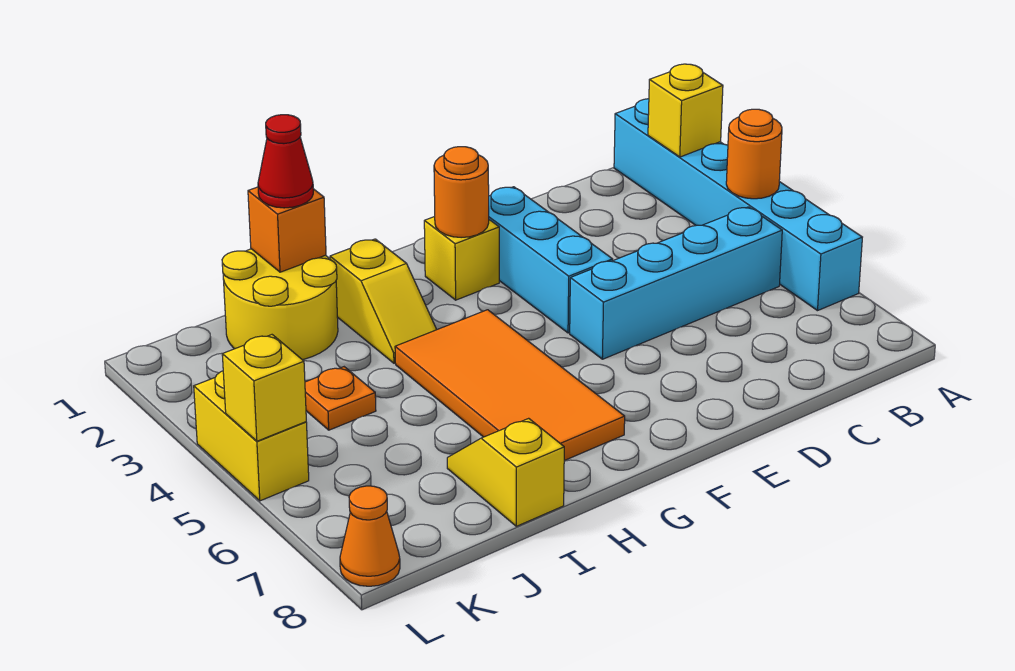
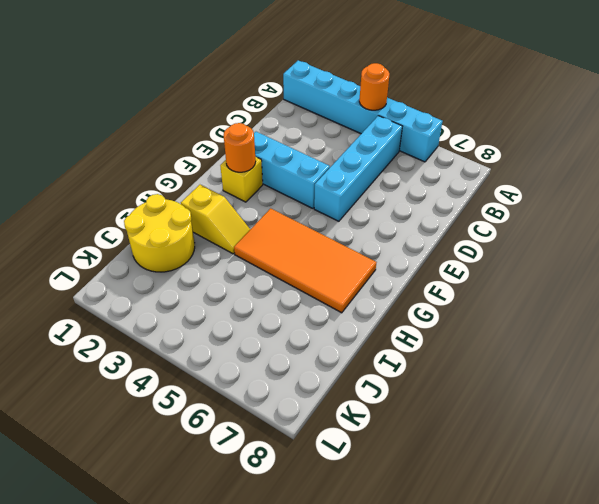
none -> yellow slope I7:I8 level 1 top 8
none -> orange plate J4 level 1
none -> yellow brick L4:L5 level 1

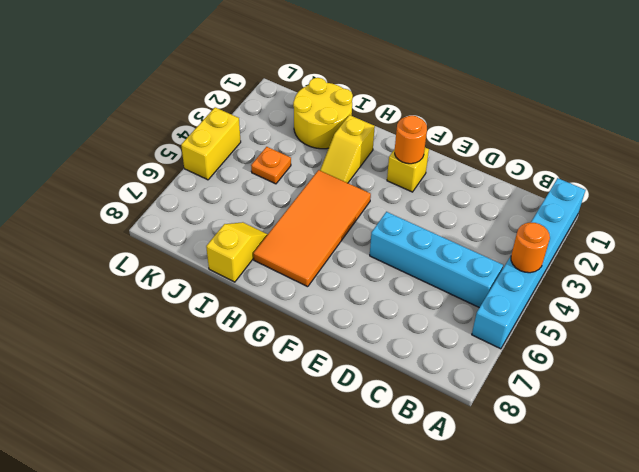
none -> cyan brick E2:E4 level 1
none -> orange cone L8 level 1
none -> yellow brick A2 level 2

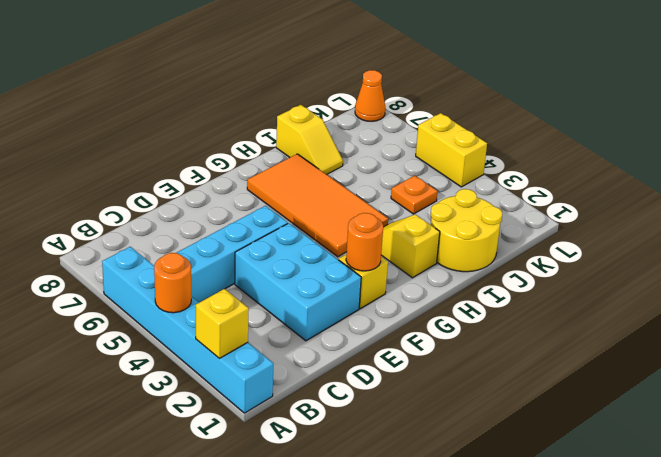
cyan brick D2:E4 level 1 -> cyan brick E2:E4 level 1
none -> orange brick I1 level 2
none -> yellow brick L5 level 2
none -> red cone I1 level 3

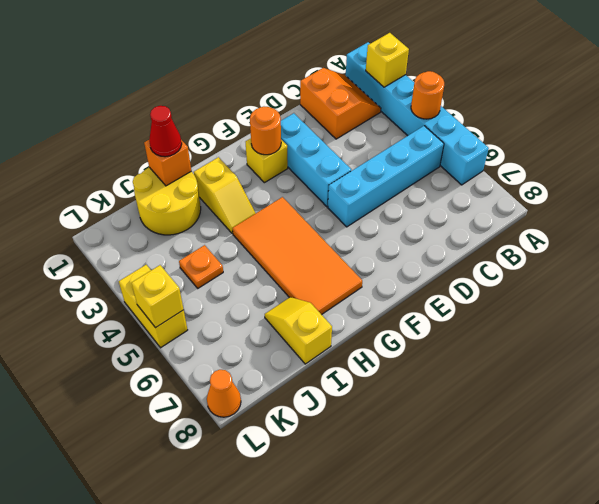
orange slope B1:C2 level 1 top C -> none

